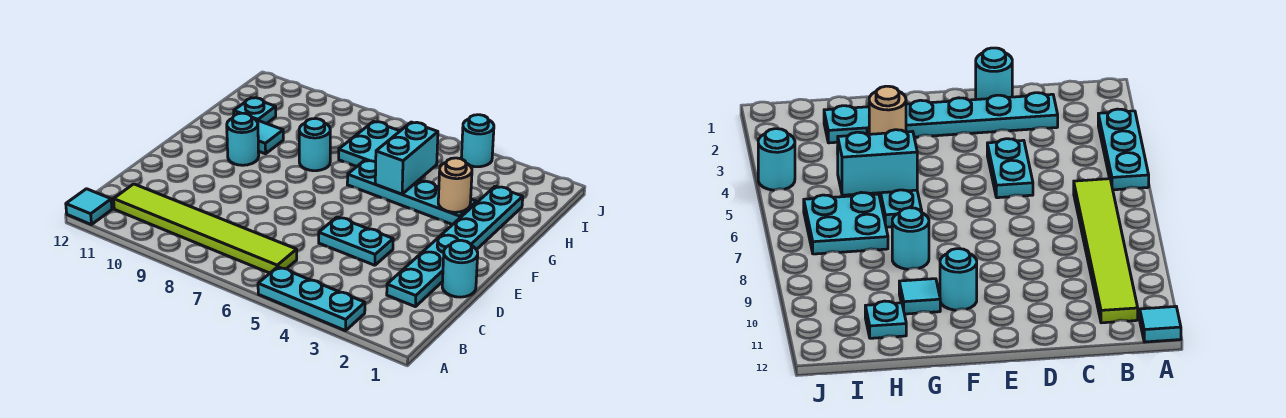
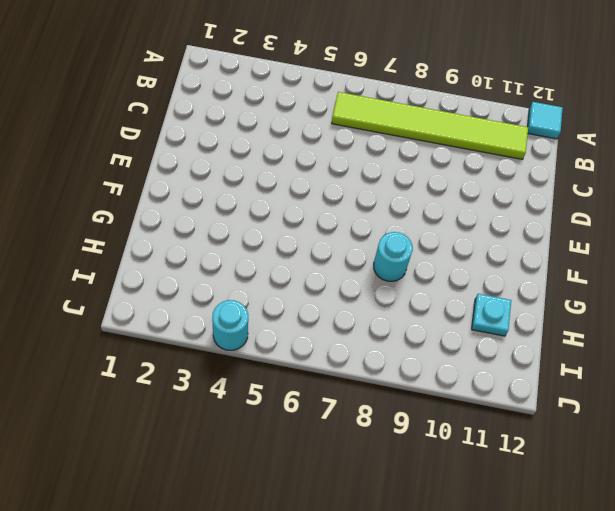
none -> cyan plate A3:A5 level 1
none -> cyan plate C2:H2 level 1
none -> cyan round brick D1 level 1

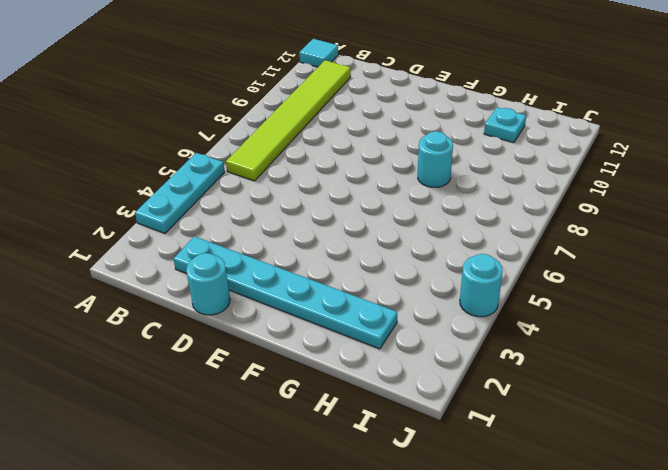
none -> cyan plate D4:D5 level 1
none -> cyan round brick F10 level 1
none -> cyan plate G3:G6 level 1

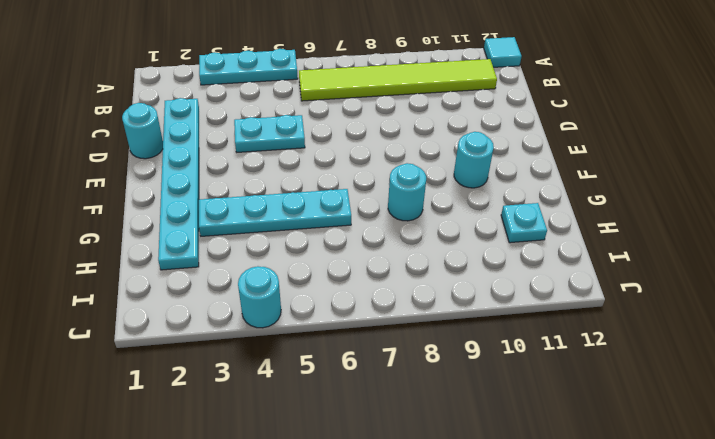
none -> cyan tile G10 level 1
none -> cyan plate H6:I7 level 1
none -> tan round brick G3 level 2

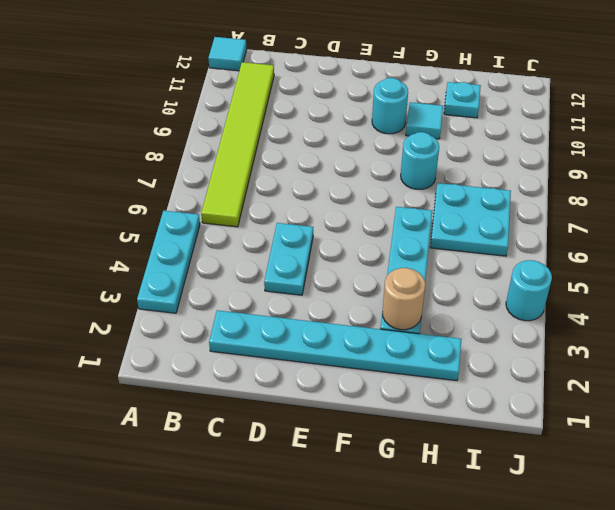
none -> cyan round brick D1 level 1
none -> cyan brick G5:H5 level 2

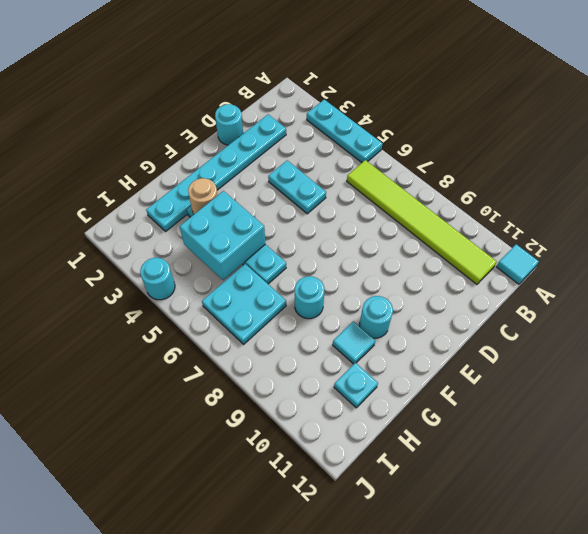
cyan brick G4:H5 level 2 -> cyan brick G5:H5 level 2

